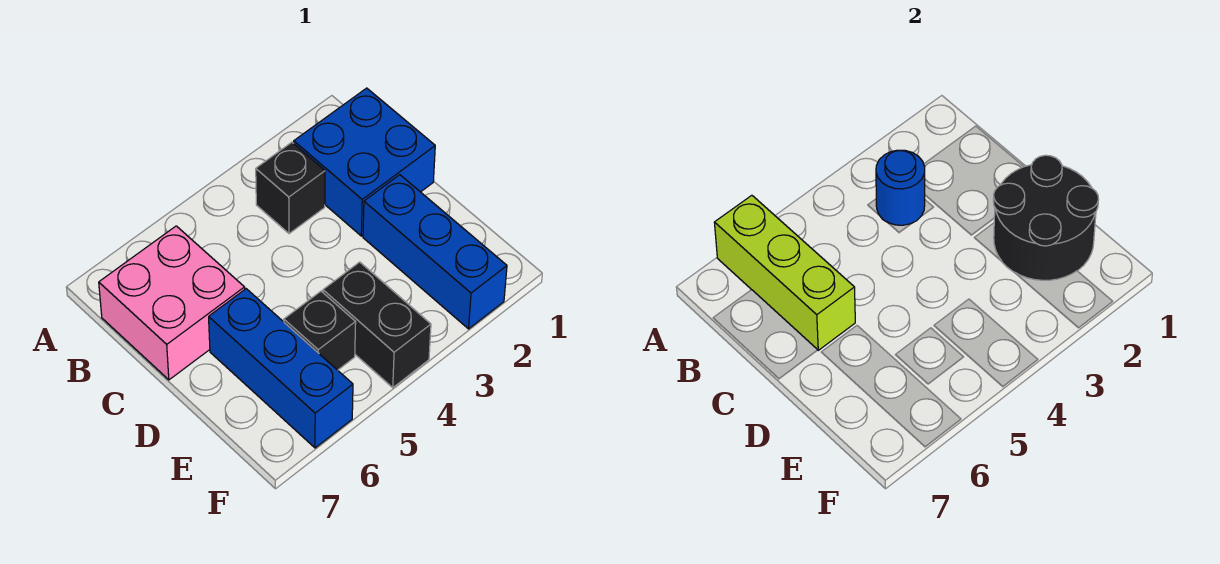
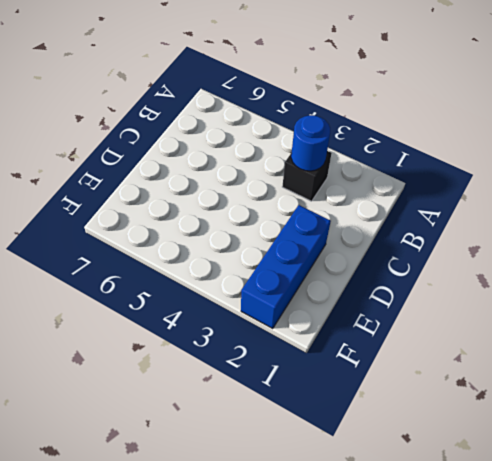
none -> blue brick B1:C2 level 1
none -> pink brick B6:C7 level 1

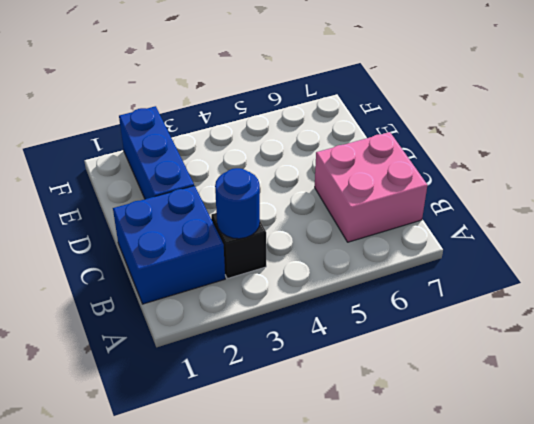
none -> blue brick D6:F6 level 1
none -> black brick E4:F4 level 1

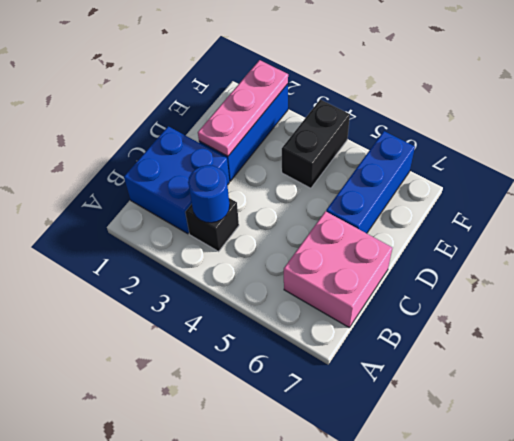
pink plate D2:F2 level 2 -> black round brick D1:E2 level 2
none -> black brick E5 level 1
none -> lime brick A6:C6 level 2

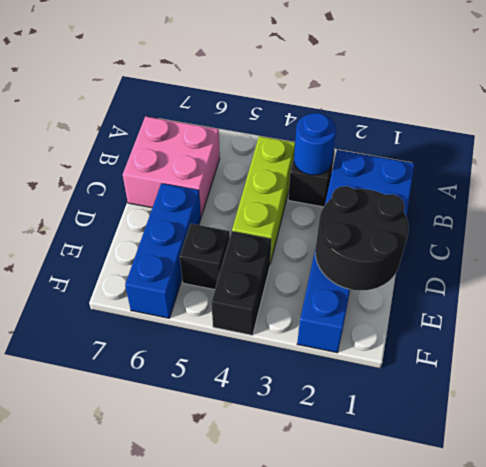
lime brick B4:D4 level 1 -> lime brick A6:C6 level 2

